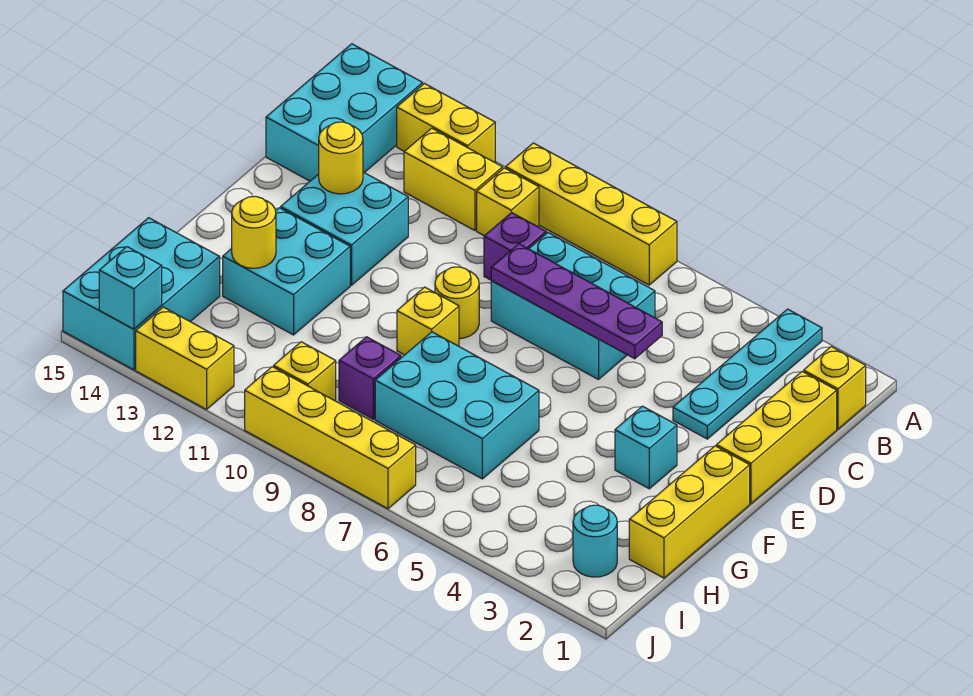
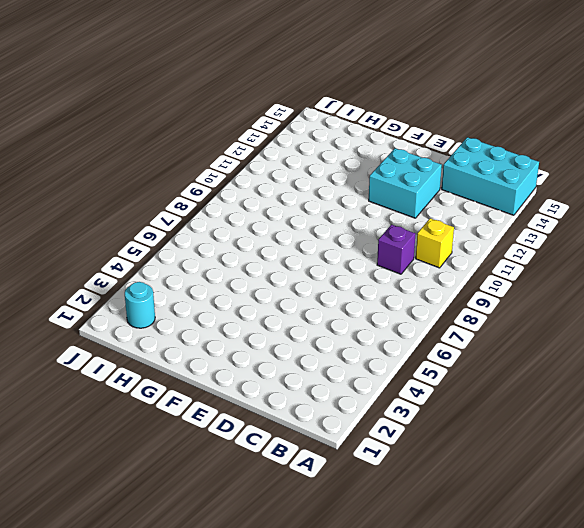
none -> cyan plate A3:D3 level 1
none -> yellow brick A7:A10 level 1
none -> yellow brick A12:A13 level 1

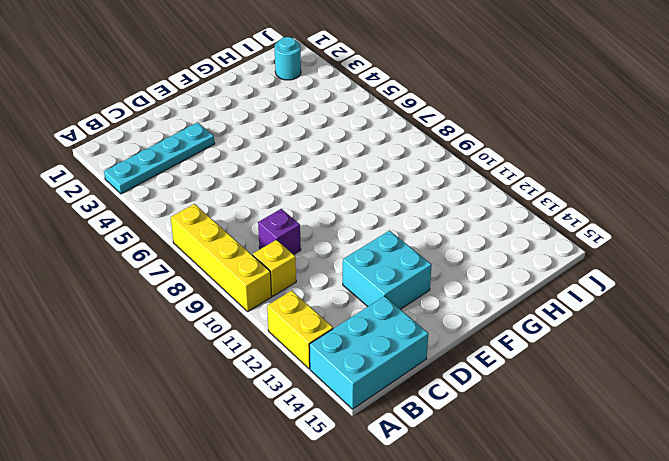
none -> yellow brick B1 level 1
none -> yellow brick B11:B12 level 1
none -> yellow brick C1:E1 level 1

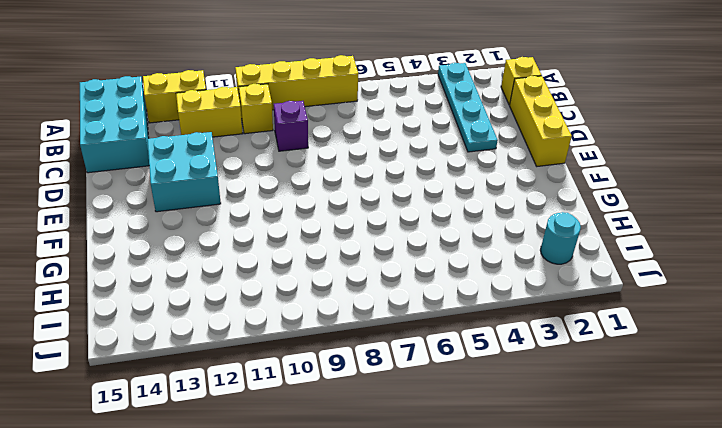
none -> cyan brick C6:D8 level 1
none -> yellow round brick E9 level 1
none -> yellow brick F1:H1 level 1

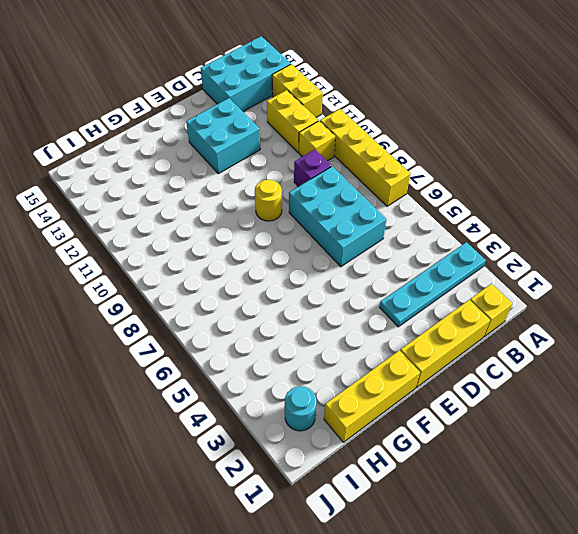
none -> cyan brick F3 level 1
none -> yellow brick F9 level 1
none -> cyan brick F12:G13 level 1

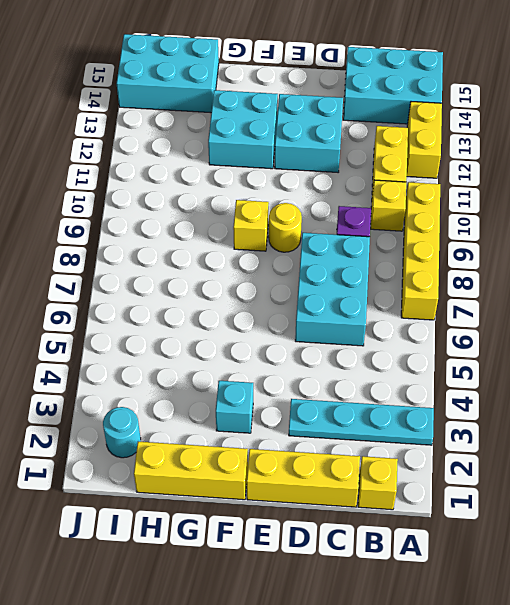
none -> cyan brick G6:H8 level 1
none -> purple brick H9 level 1
none -> yellow brick I10 level 1

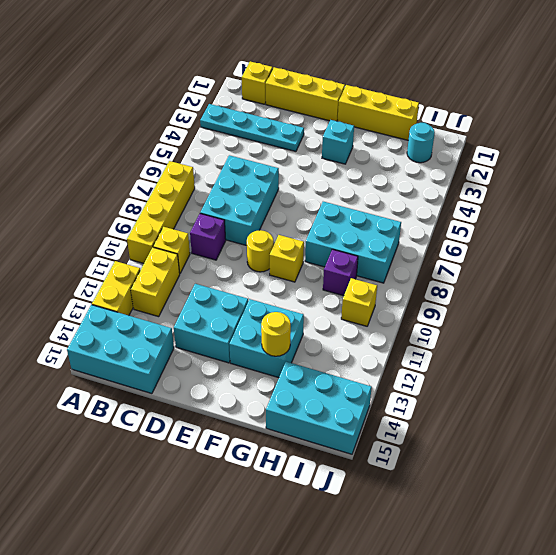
cyan brick G7:I8 level 1 -> cyan brick G6:H8 level 1
none -> yellow brick J7:J10 level 1
none -> yellow brick J12:J13 level 1
none -> purple plate D5:D8 level 2

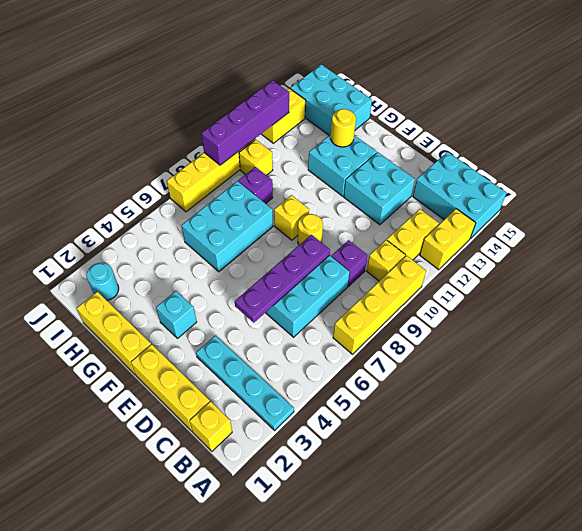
purple brick J9:J12 level 2 -> none
none -> yellow round brick D13 level 2
none -> cyan brick J14 level 2

